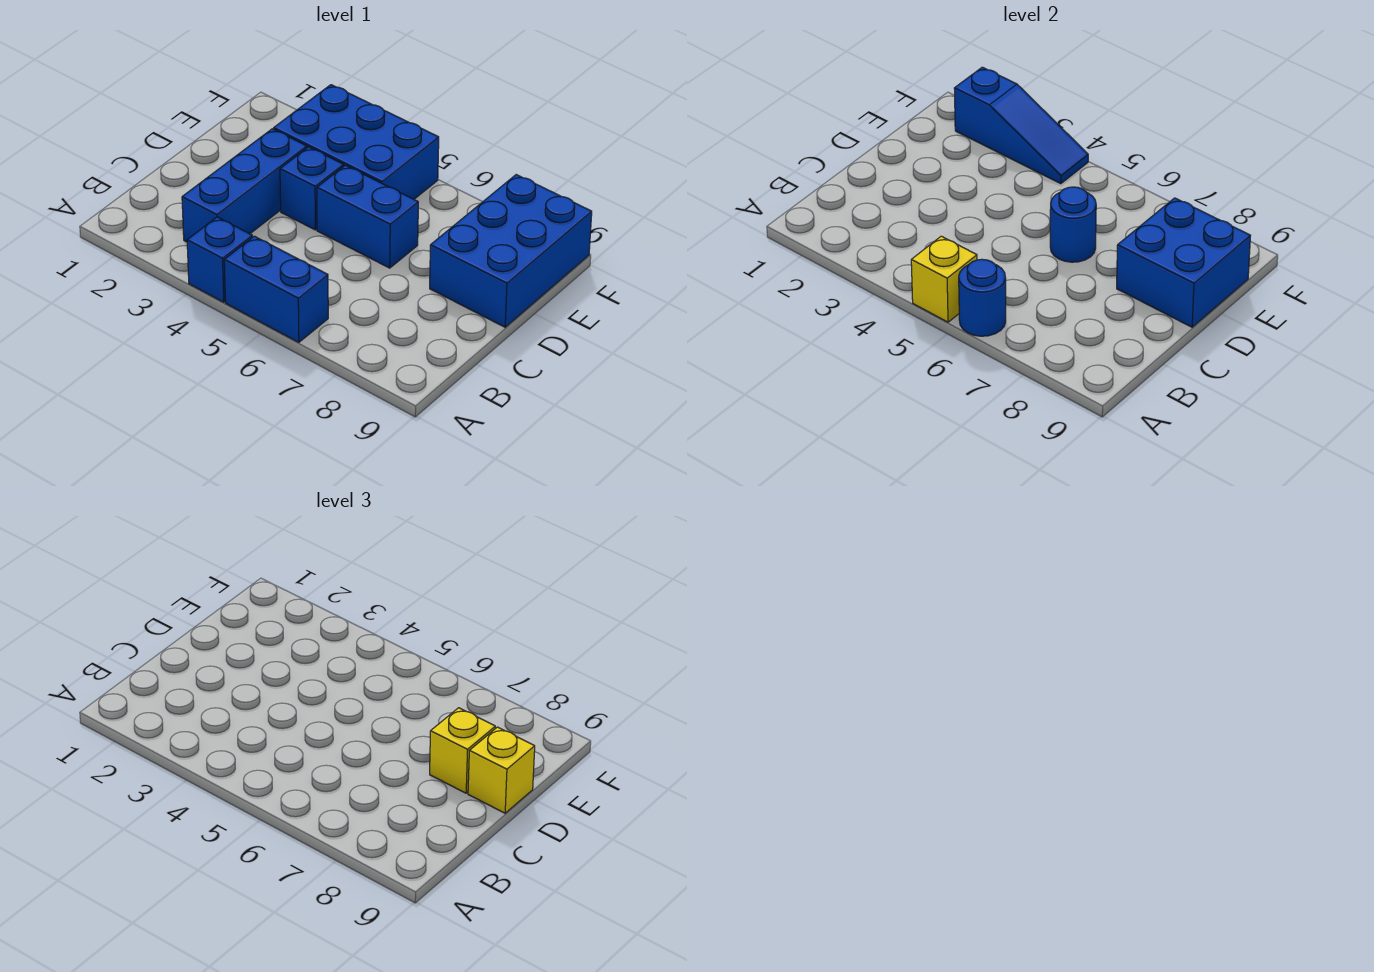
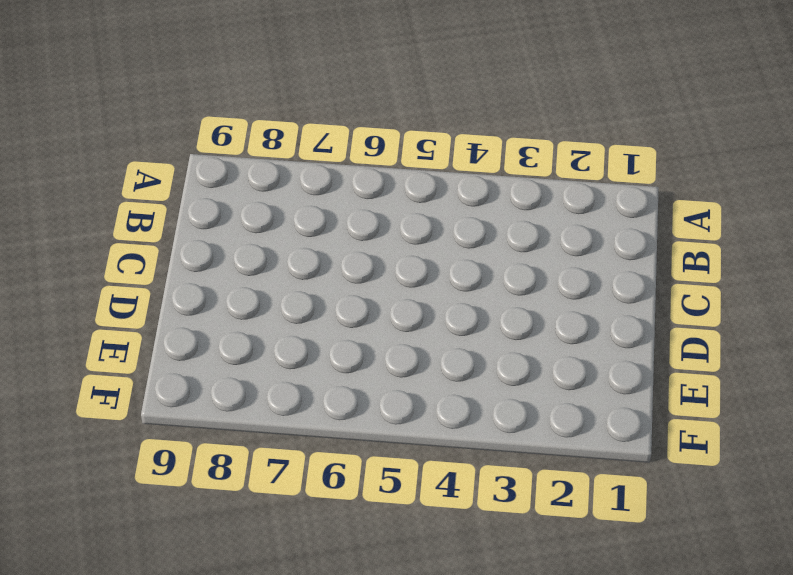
none -> blue brick A4 level 1
none -> blue brick A5:A6 level 1
none -> blue brick B3:D3 level 1

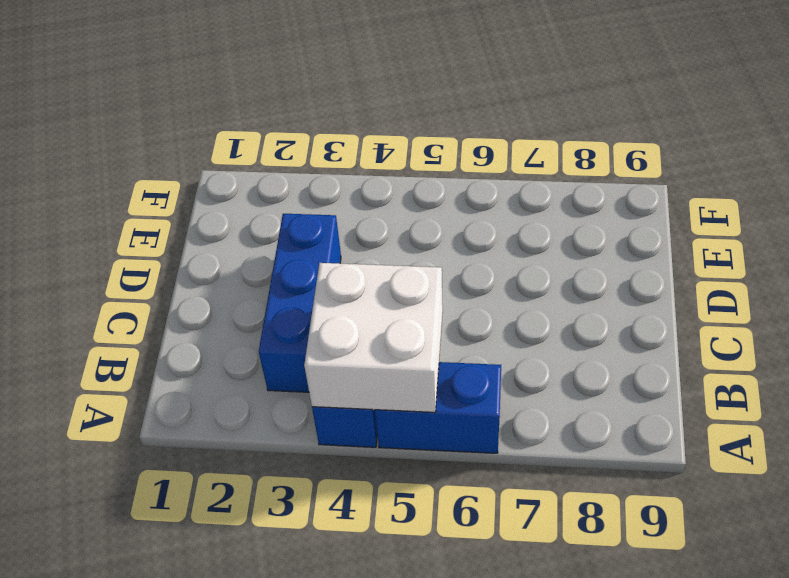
white brick A4:B5 level 2 -> yellow brick A5 level 2
none -> blue brick D4 level 1
none -> blue brick D5:D6 level 1
none -> blue brick D8:F9 level 1

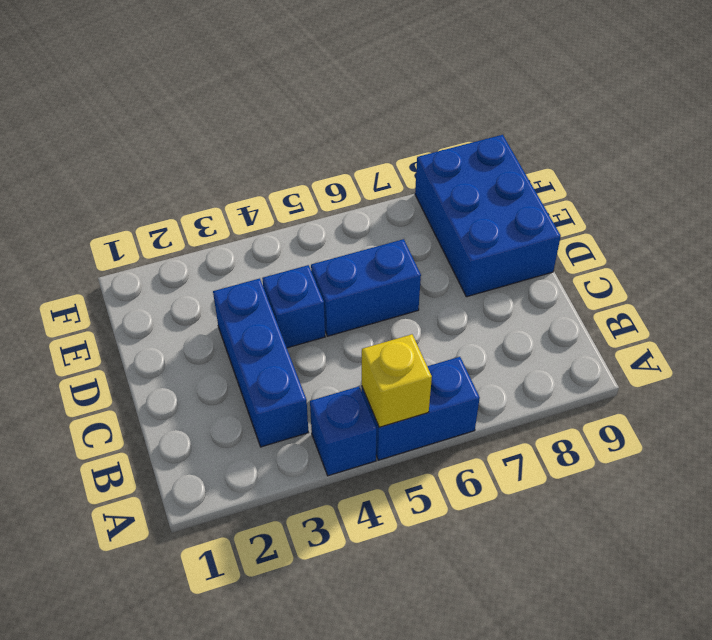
none -> blue brick E3:F5 level 1
none -> blue round brick A6 level 2
none -> blue round brick D6 level 2

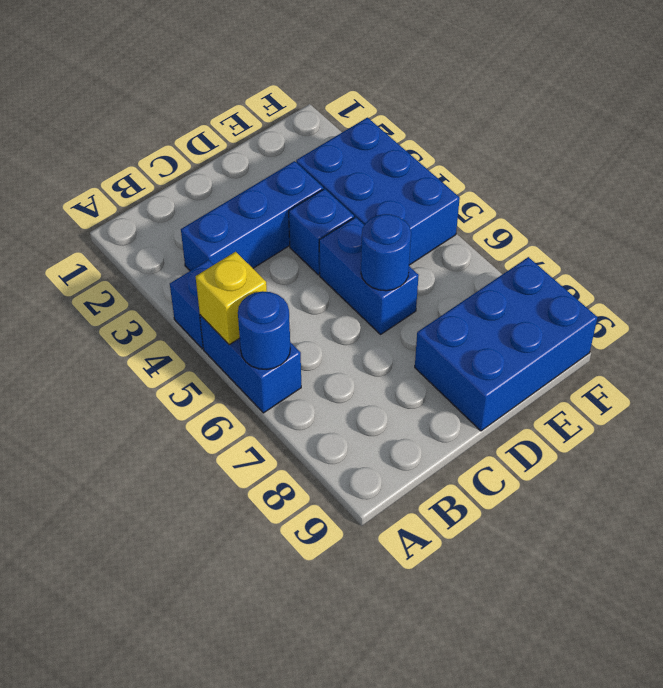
none -> blue brick D8:E9 level 2
none -> blue slope F2:F4 level 2 top 2
none -> yellow brick D8 level 3

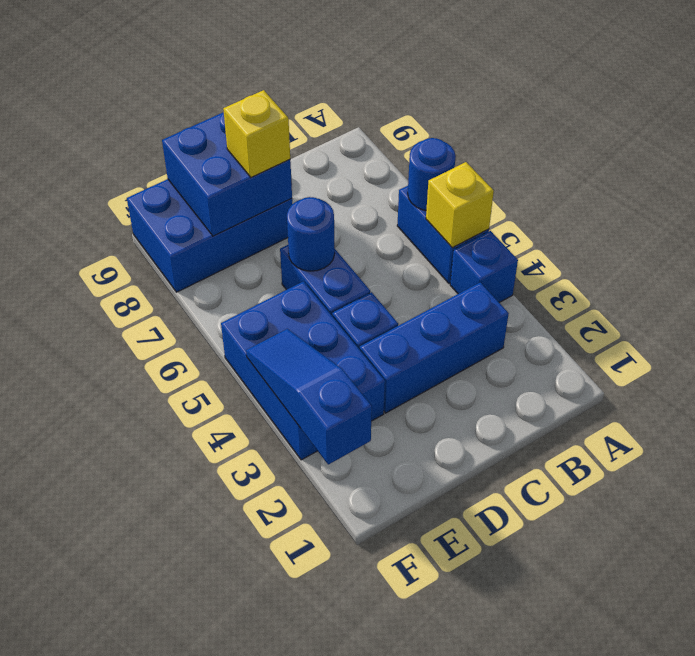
none -> yellow brick D9 level 3

